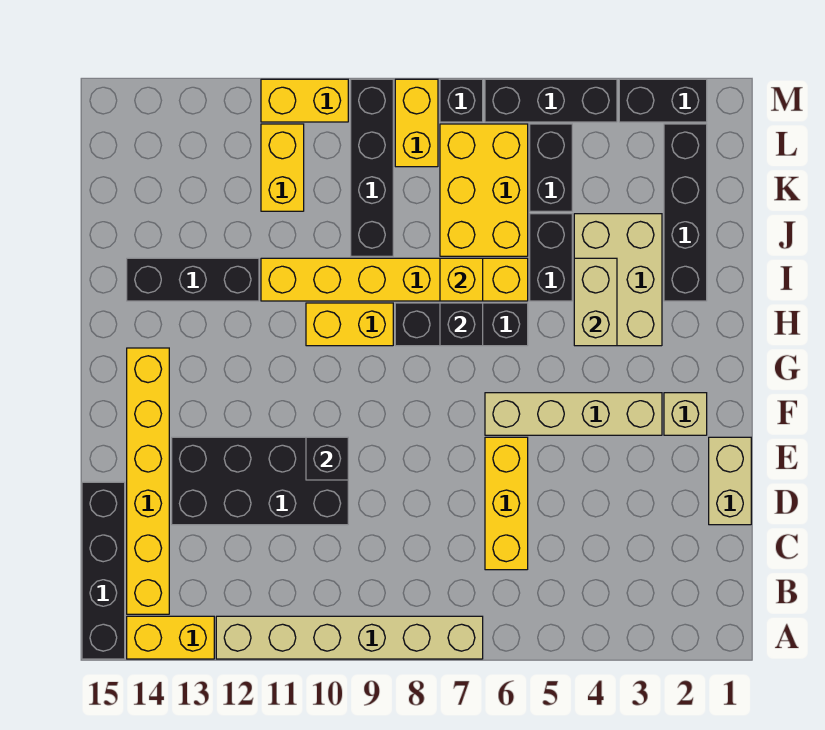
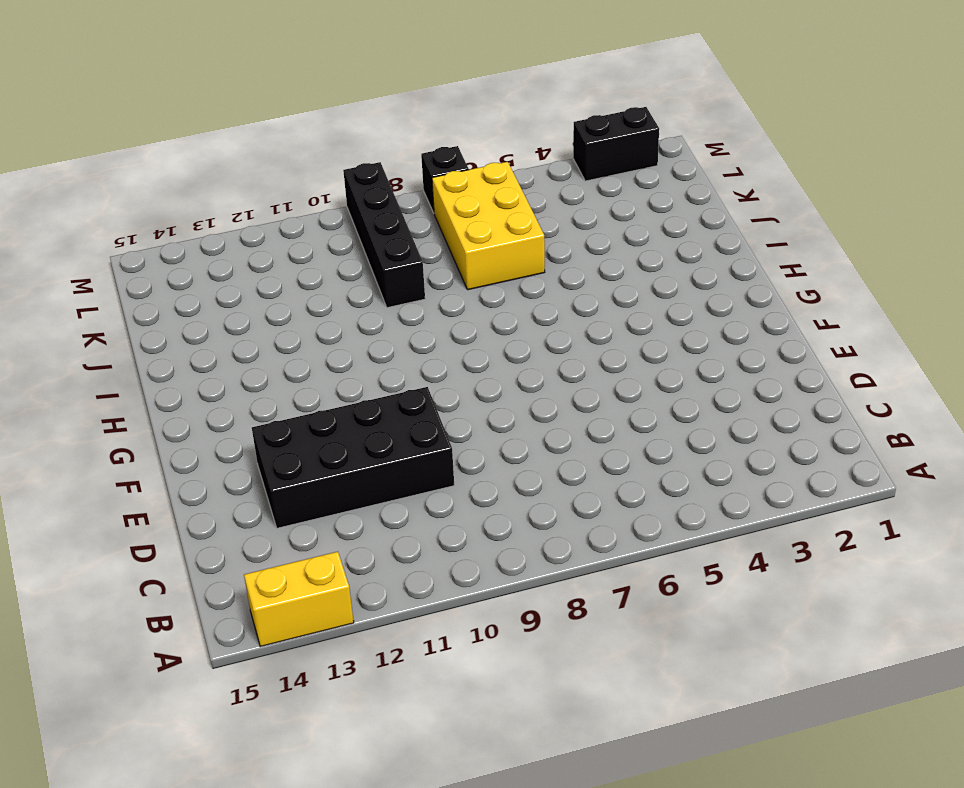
none -> tan brick A7:A12 level 1
none -> black brick A15:D15 level 1
none -> yellow brick B14:G14 level 1

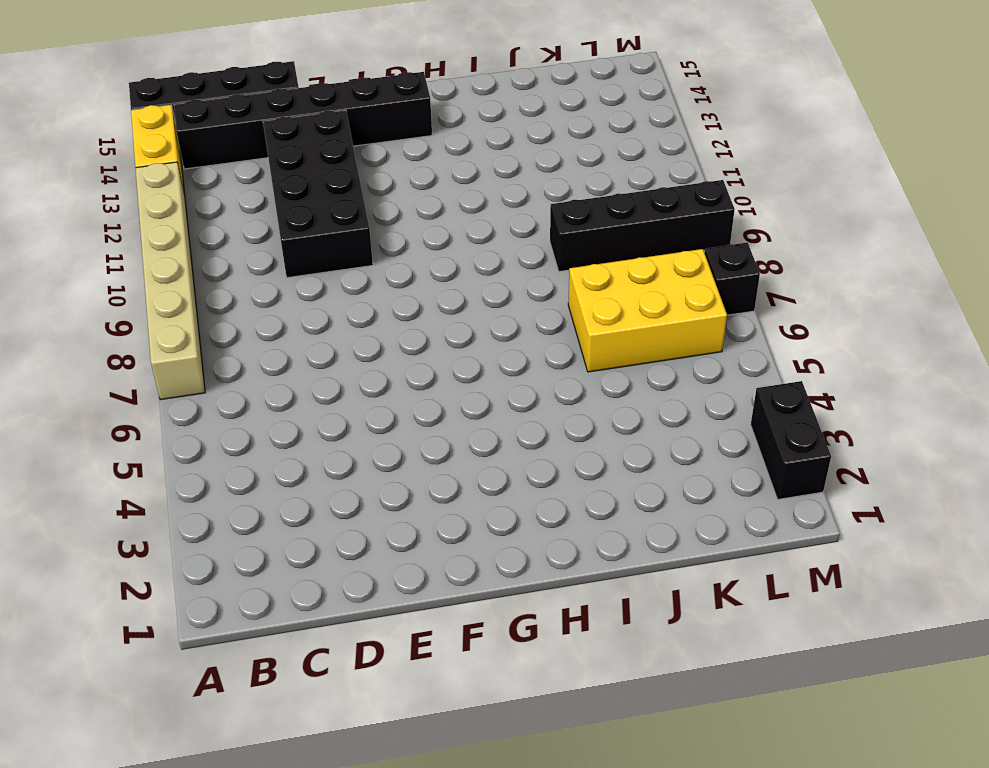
black brick B14:G14 level 1 -> yellow brick B14:G14 level 1
none -> yellow brick C6:E6 level 1
none -> tan brick D1:E1 level 1
none -> tan brick F2 level 1

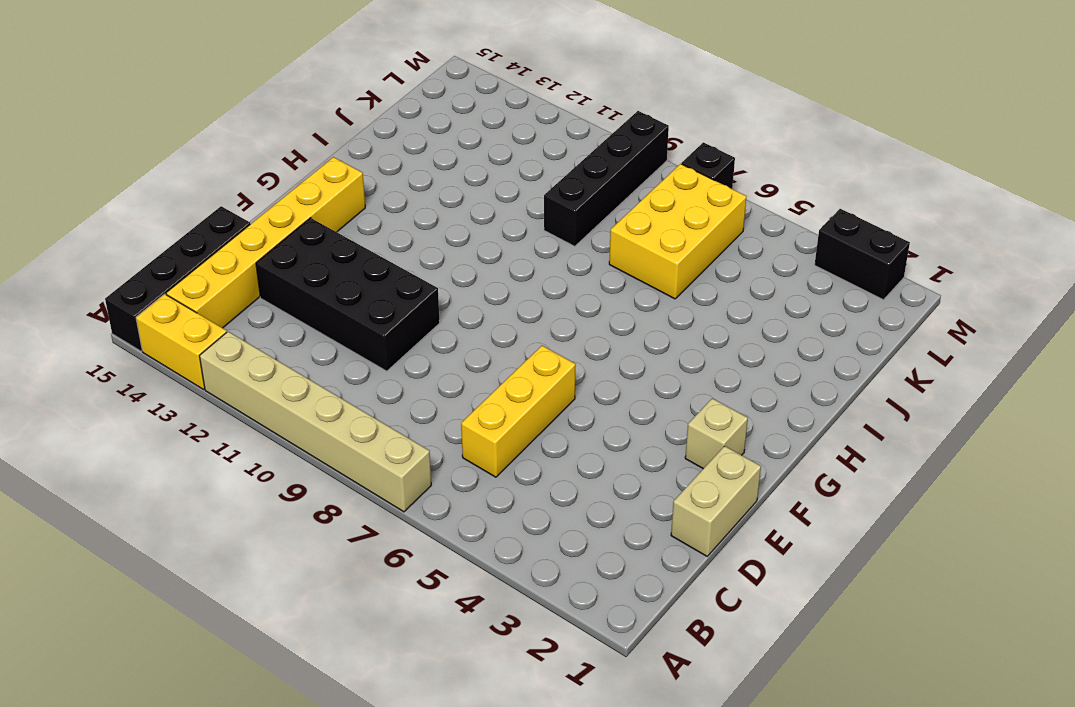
none -> tan brick F3:F6 level 1
none -> tan brick H3:J4 level 1
none -> black brick H6:H8 level 1

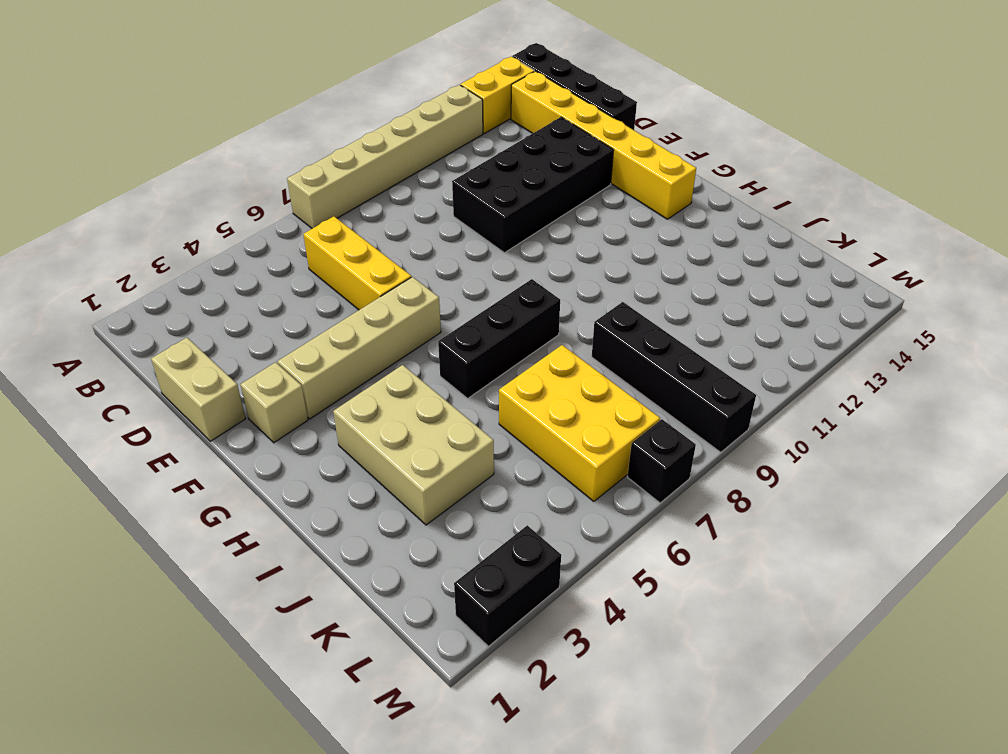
none -> yellow brick H9:H10 level 1
none -> black brick I2:L2 level 1
none -> black brick I5:J5 level 1

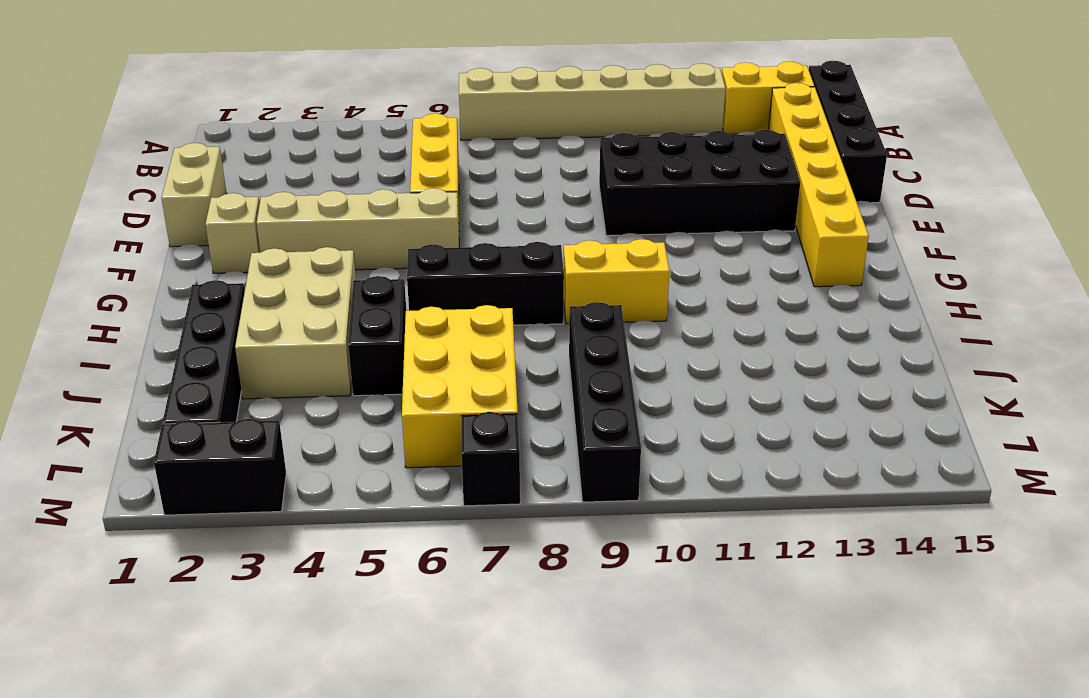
none -> yellow brick I6:I11 level 1
none -> black brick I12:I14 level 1
none -> black brick K5:L5 level 1

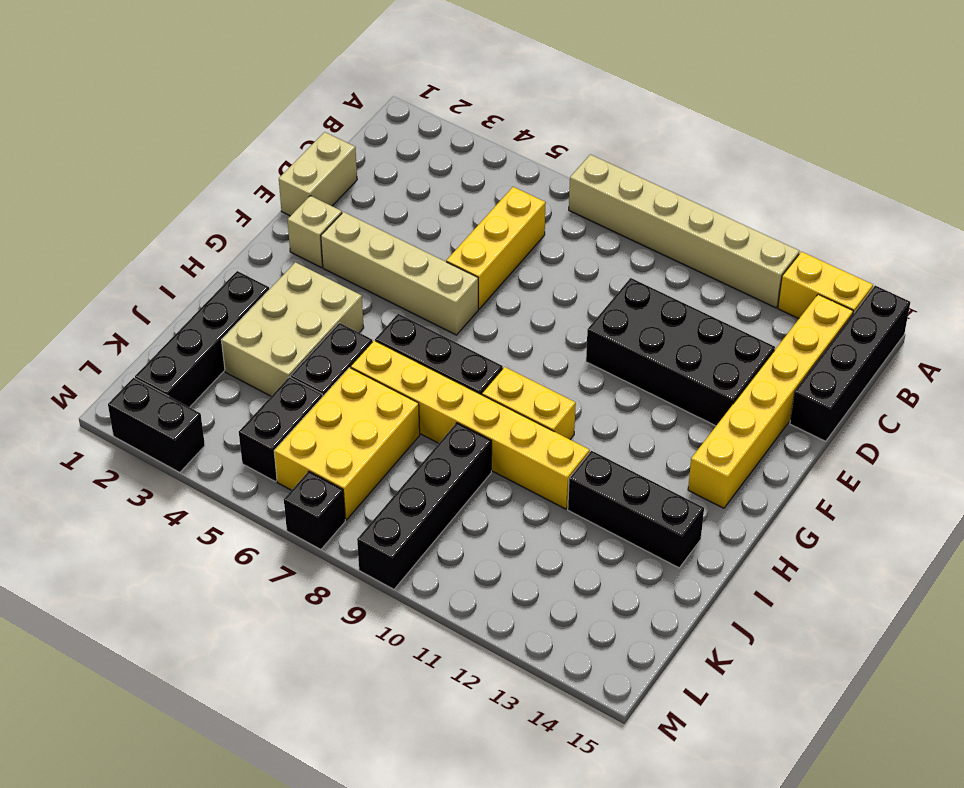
none -> yellow brick K11:L11 level 1
none -> yellow brick L8:M8 level 1
none -> black brick M4:M6 level 1

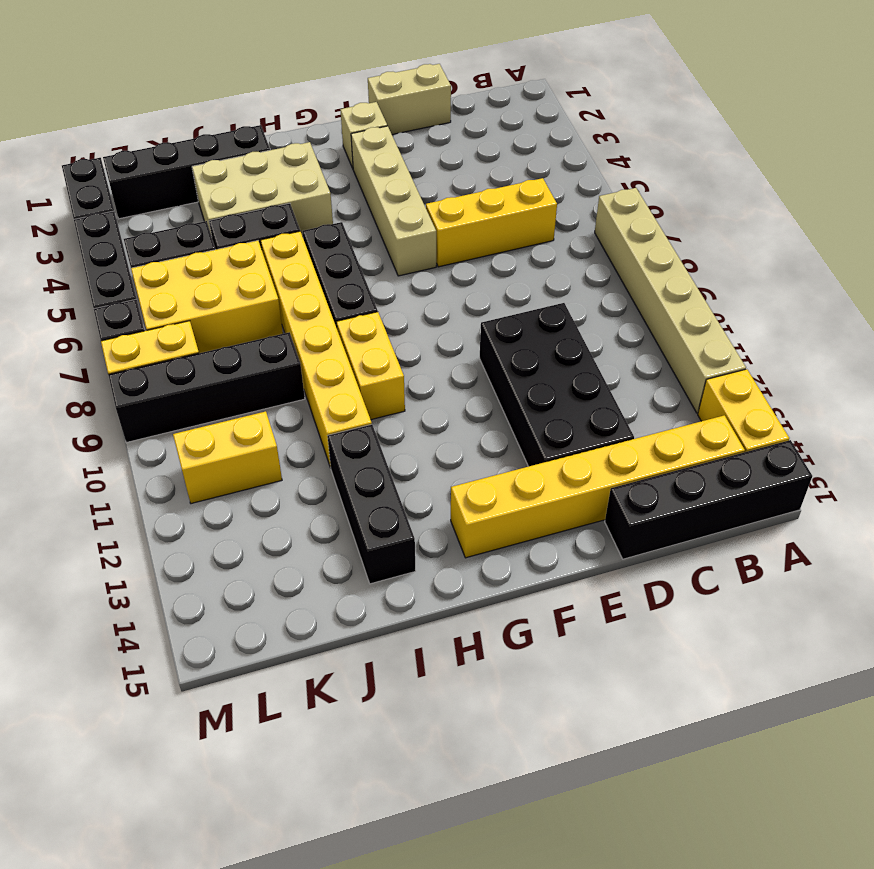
none -> yellow brick M10:M11 level 1
none -> black brick E10 level 2
none -> tan brick H4:I4 level 2

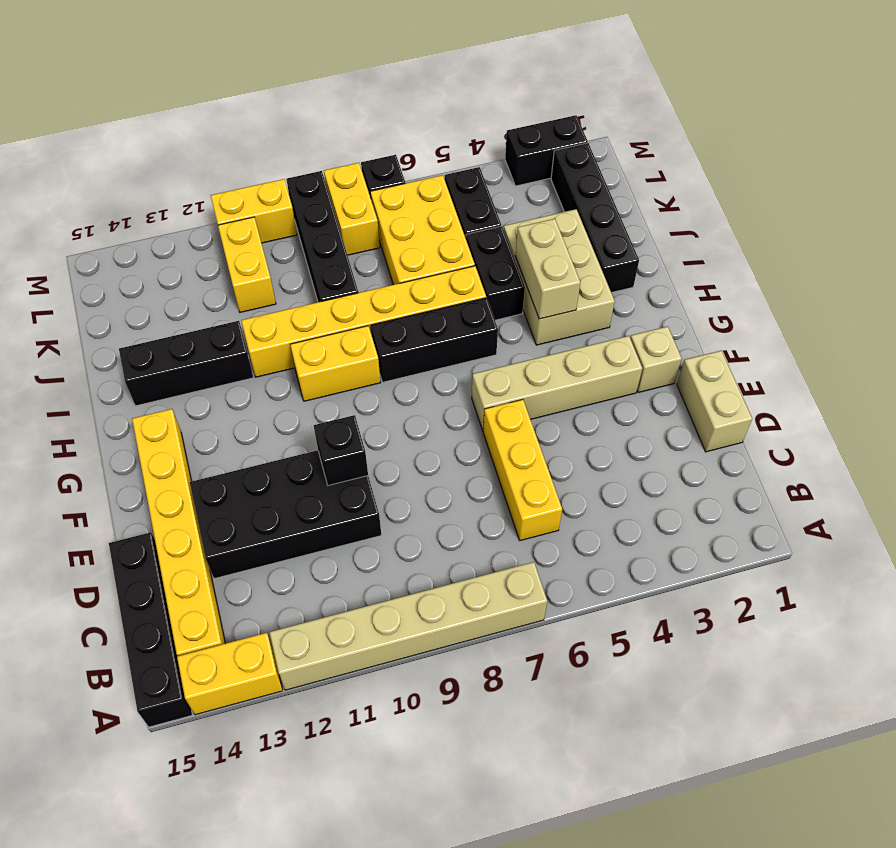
none -> black brick M4:M6 level 1
none -> black brick H7 level 2
none -> yellow brick I7 level 2

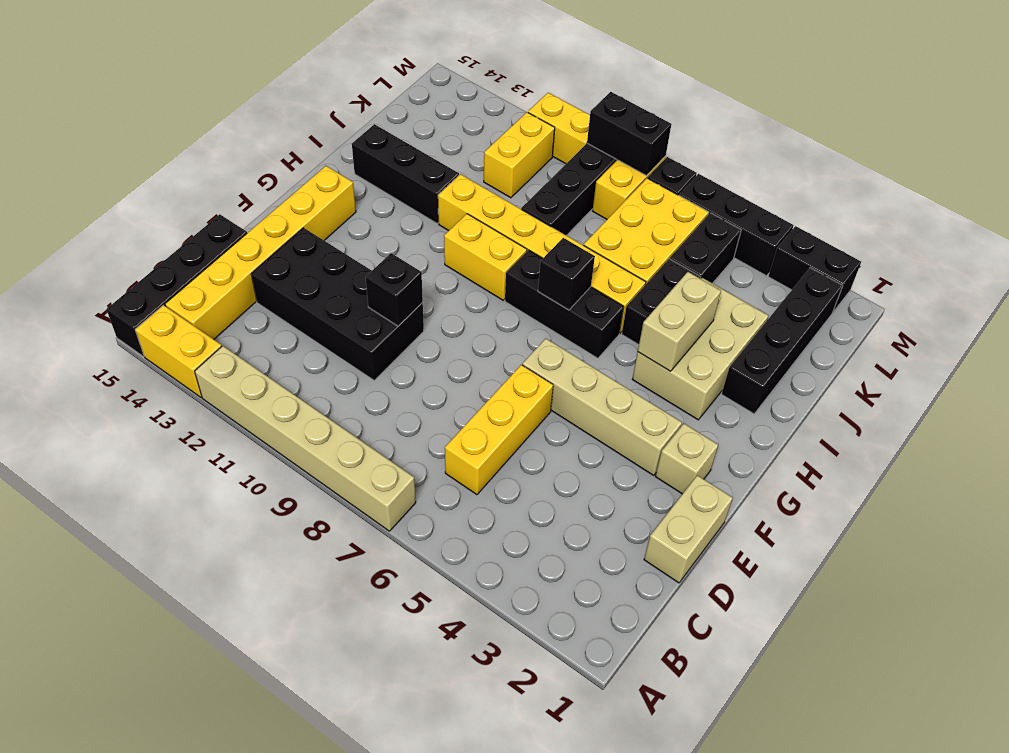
black brick M8:M9 level 2 -> none
none -> yellow brick I7 level 2

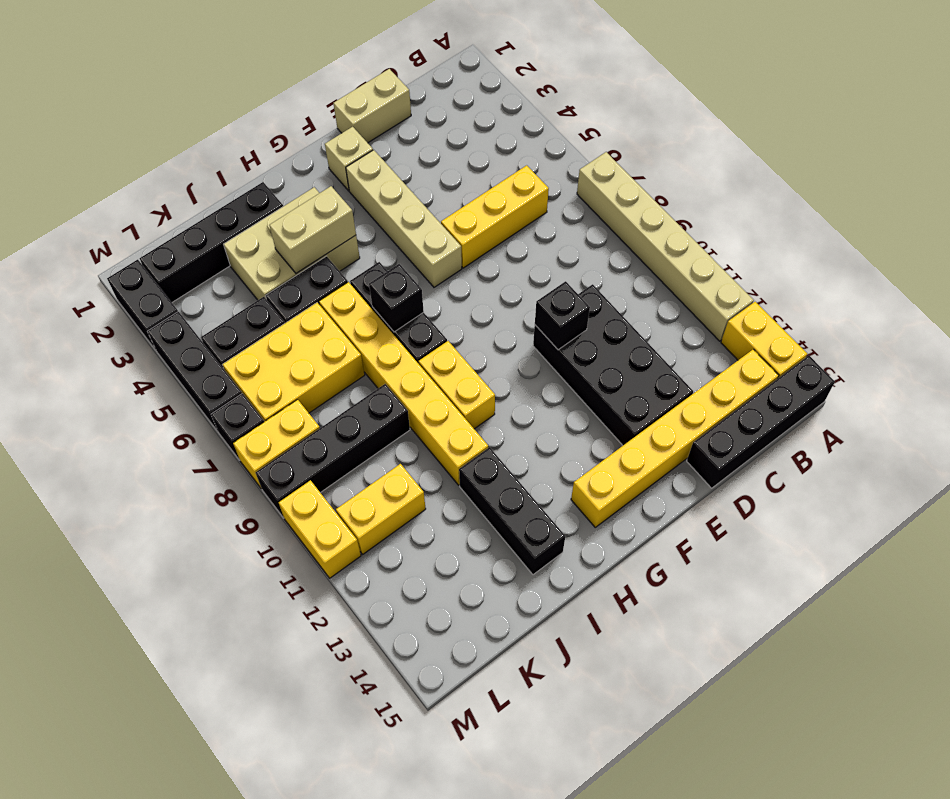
none -> yellow brick I7 level 2

